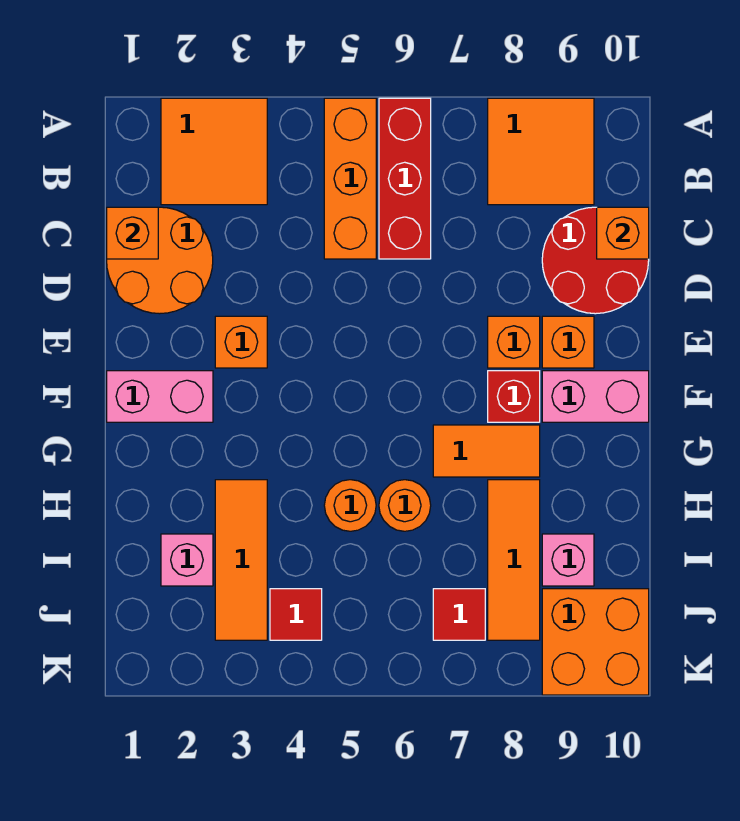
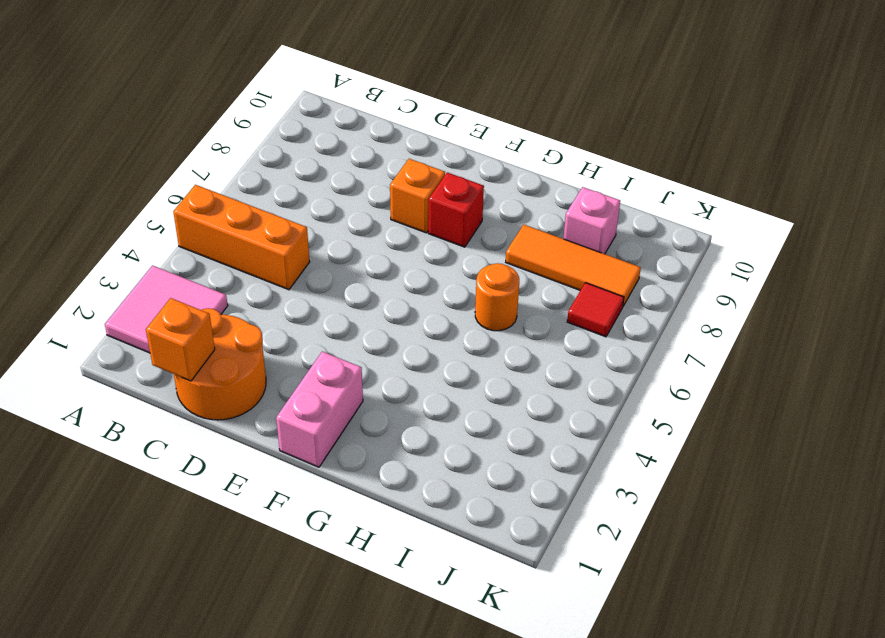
pink tile A2:B3 level 1 -> orange tile A2:B3 level 1
none -> red brick A6:C6 level 1
none -> orange tile A8:B9 level 1
none -> red round brick C9:D10 level 1

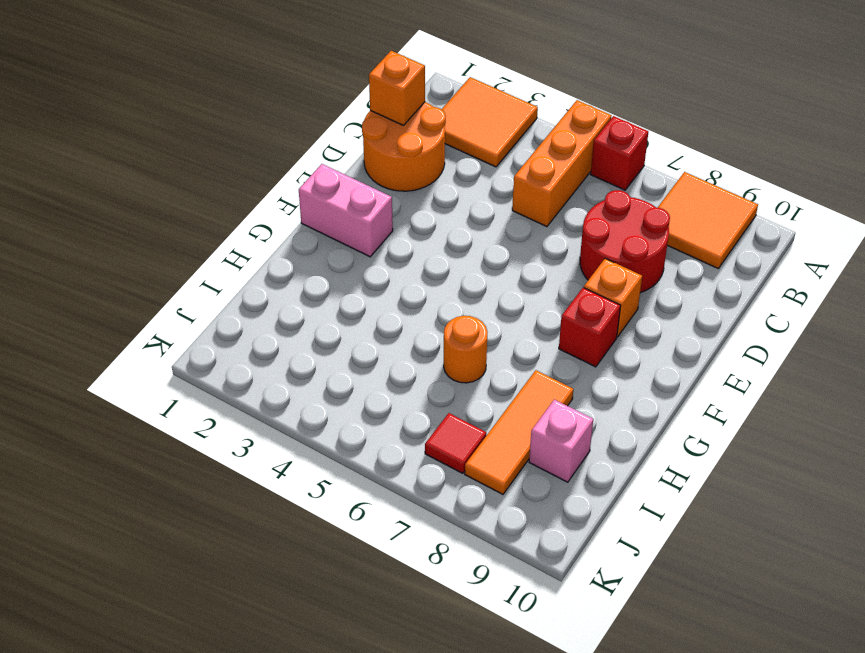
red brick A6 level 1 -> red brick A6:C6 level 1
red round brick C7:D8 level 1 -> red round brick C9:D10 level 1
none -> orange brick E3 level 1
none -> orange brick E9 level 1
none -> pink brick F9:F10 level 1

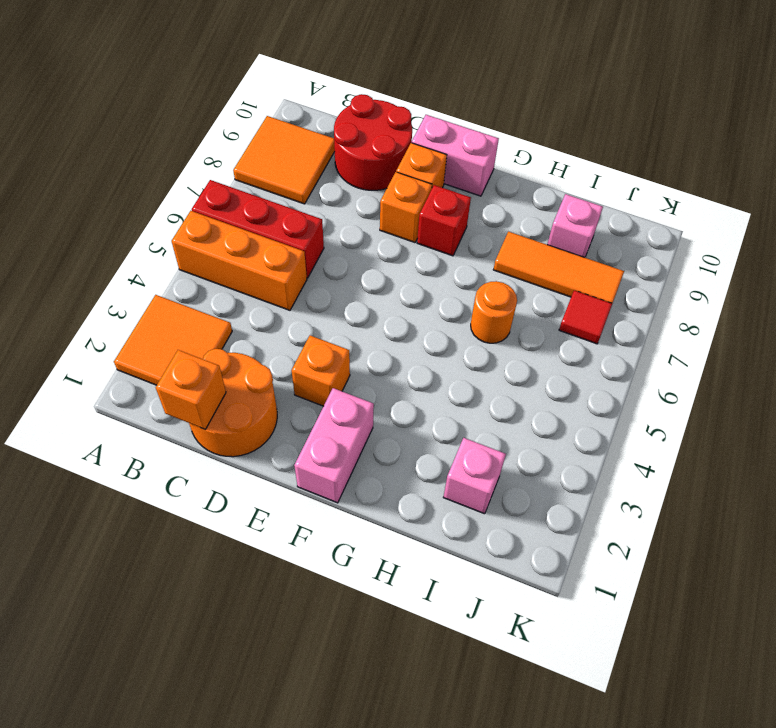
pink brick E10:F10 level 1 -> pink brick F9:F10 level 1
none -> orange tile G7:G8 level 1
none -> orange tile H3:J3 level 1
none -> orange round brick H5 level 1

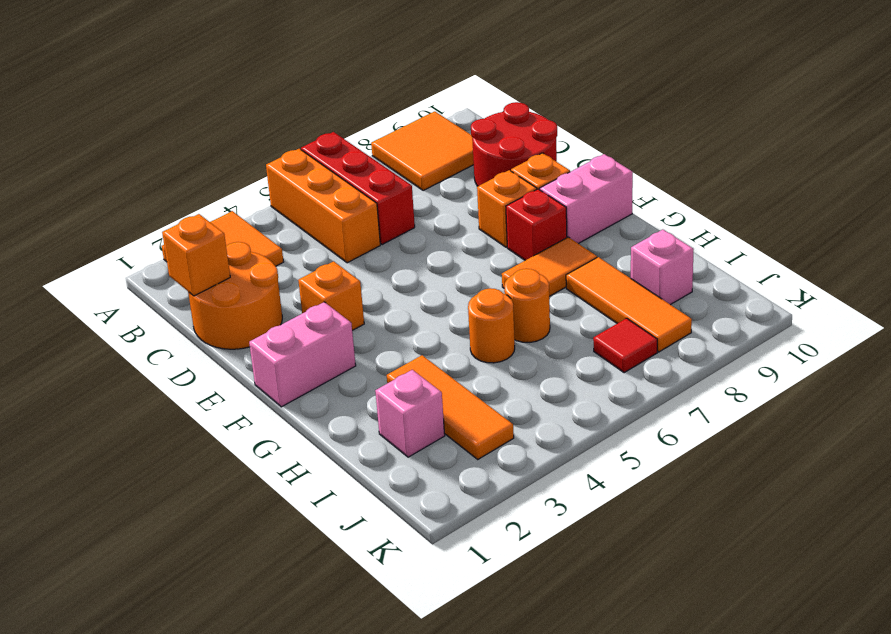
none -> red tile J4 level 1
none -> orange brick J9:K10 level 1
none -> orange brick C10 level 2

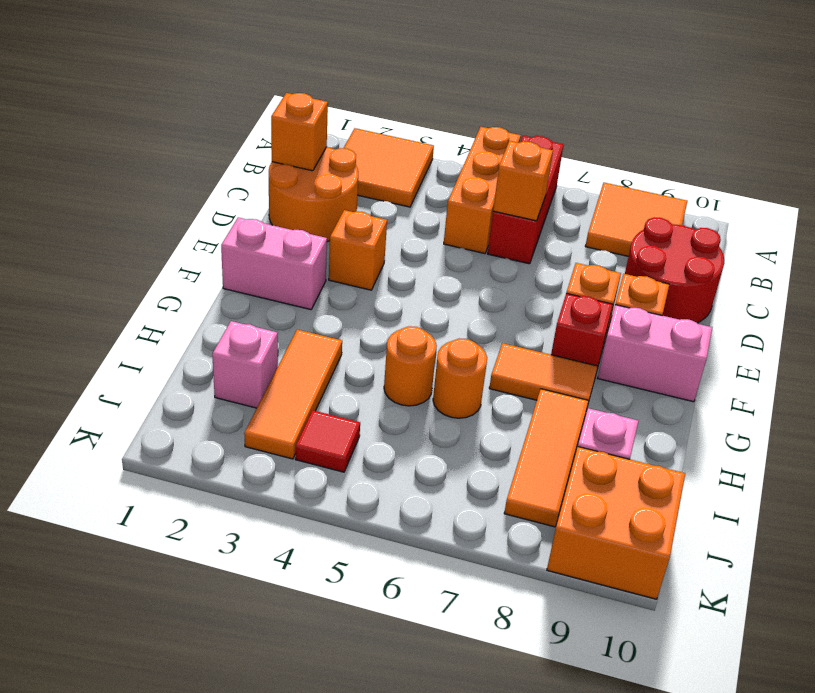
orange brick C6 level 2 -> orange brick C10 level 2
none -> red tile J7 level 1

